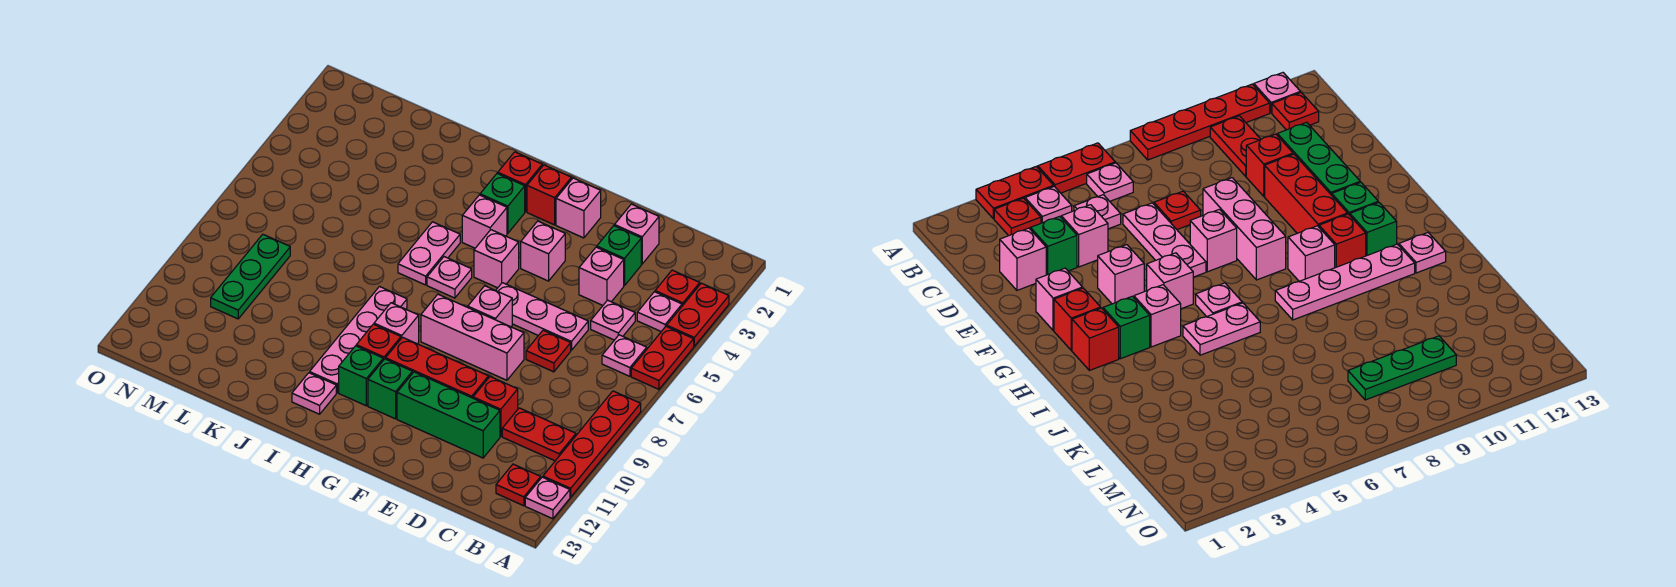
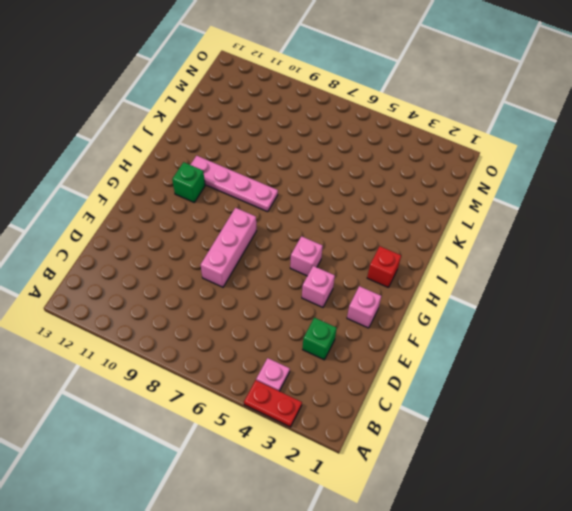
none -> red plate A5:A6 level 1
none -> red plate A8:A11 level 1
none -> pink plate A12 level 1
none -> red plate B3 level 1

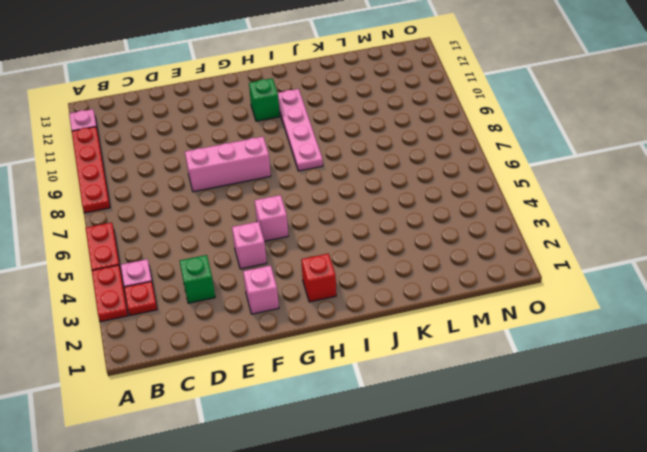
none -> pink plate B6 level 1
none -> red plate B10:C10 level 1
none -> red plate B12 level 1
none -> pink plate C5 level 1

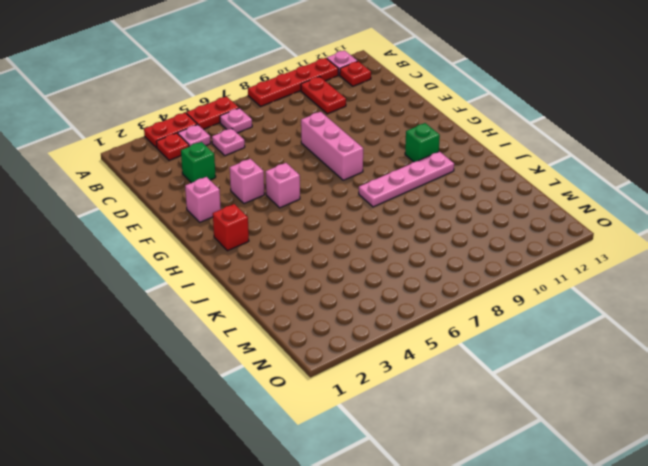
none -> pink brick D2 level 1
none -> pink brick D4 level 1
none -> pink plate D6:F6 level 1
none -> red plate D7 level 1

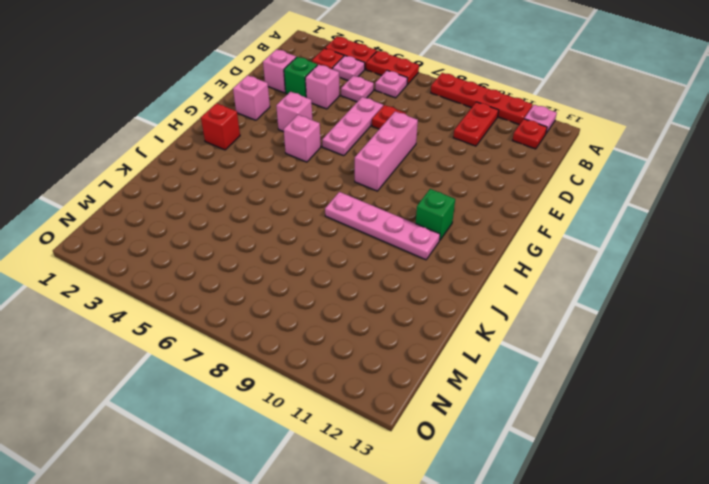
none -> red brick D10 level 1
none -> green brick D11:F11 level 1
none -> red brick E10:G10 level 1
none -> pink brick F7 level 1

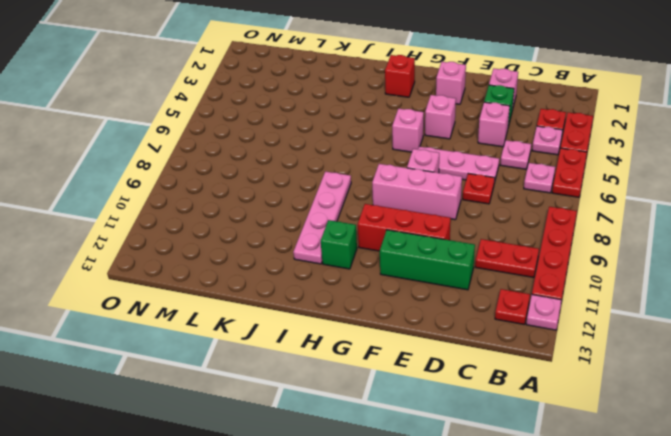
none -> red brick D10 level 1
none -> red brick G2 level 1
none -> green brick G11 level 1
none -> green brick H3 level 1

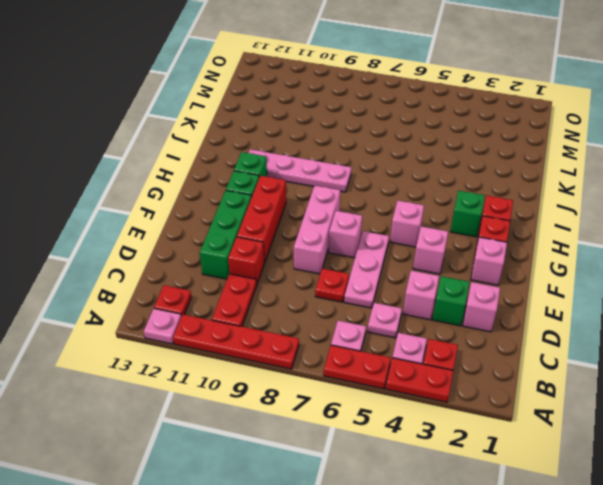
none -> pink brick H4 level 1
none -> pink plate H6 level 1
none -> pink brick H9 level 1
none -> red brick H10 level 1

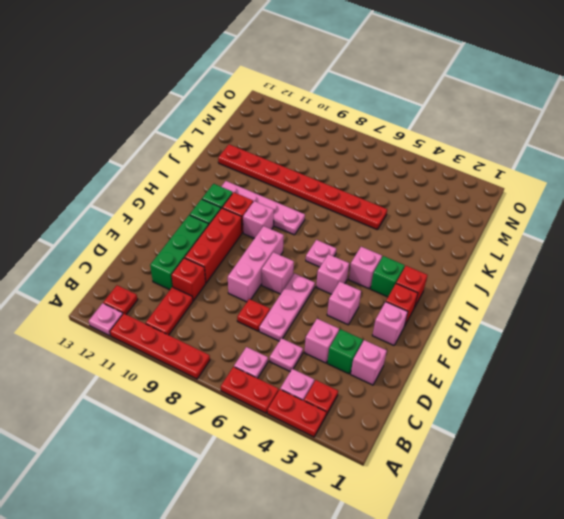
red plate K5:K12 level 1 -> none
none -> pink plate I5:I6 level 1
none -> pink plate I12 level 1
none -> green plate M8:M10 level 1

